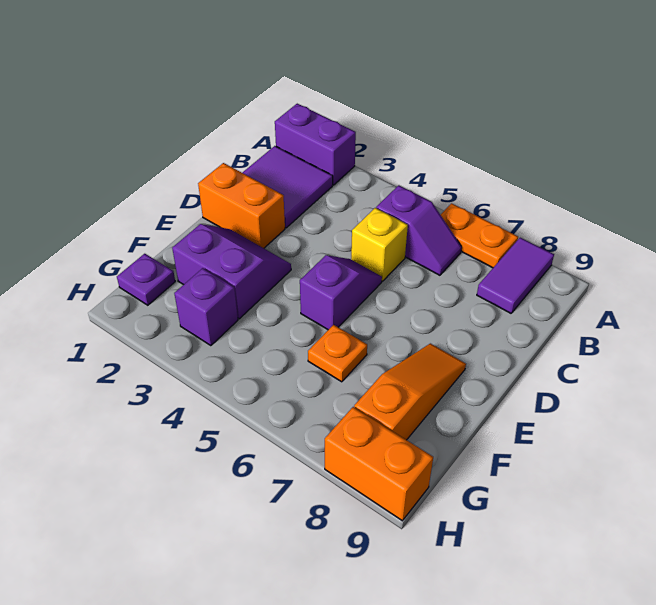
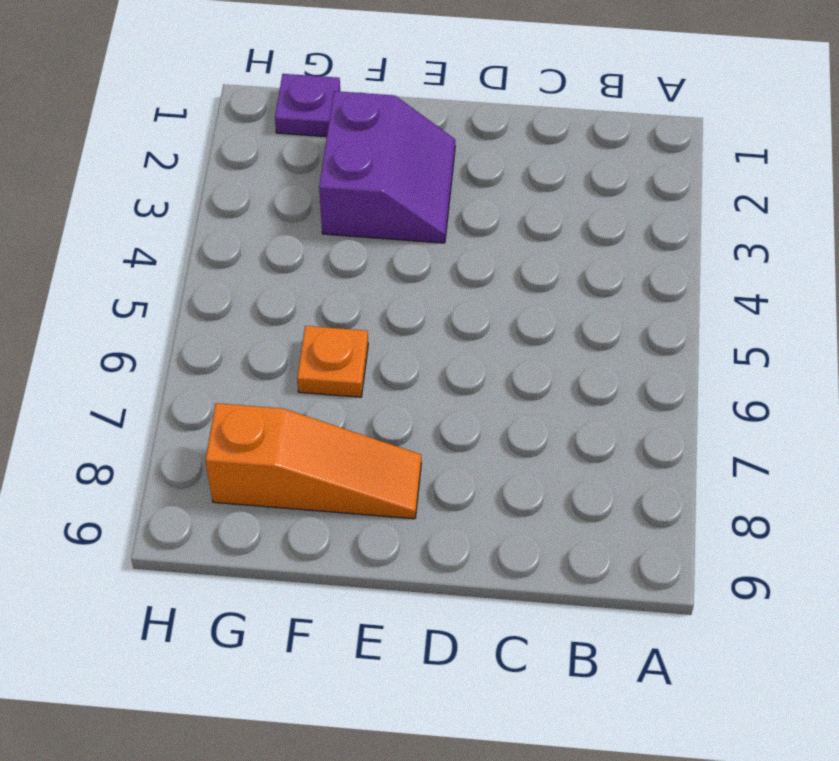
none -> purple brick A1:A2 level 1
none -> orange plate A6:A7 level 1
none -> purple tile A8:B8 level 1

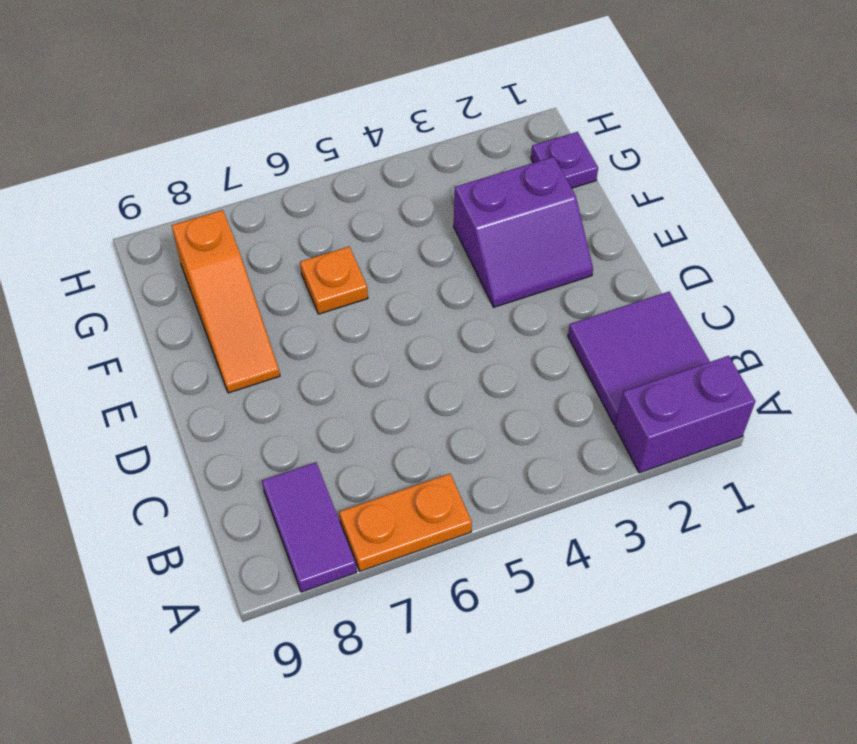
none -> purple slope B5:B6 level 1 top 5
none -> yellow brick C5 level 1
none -> orange brick D1:D2 level 1

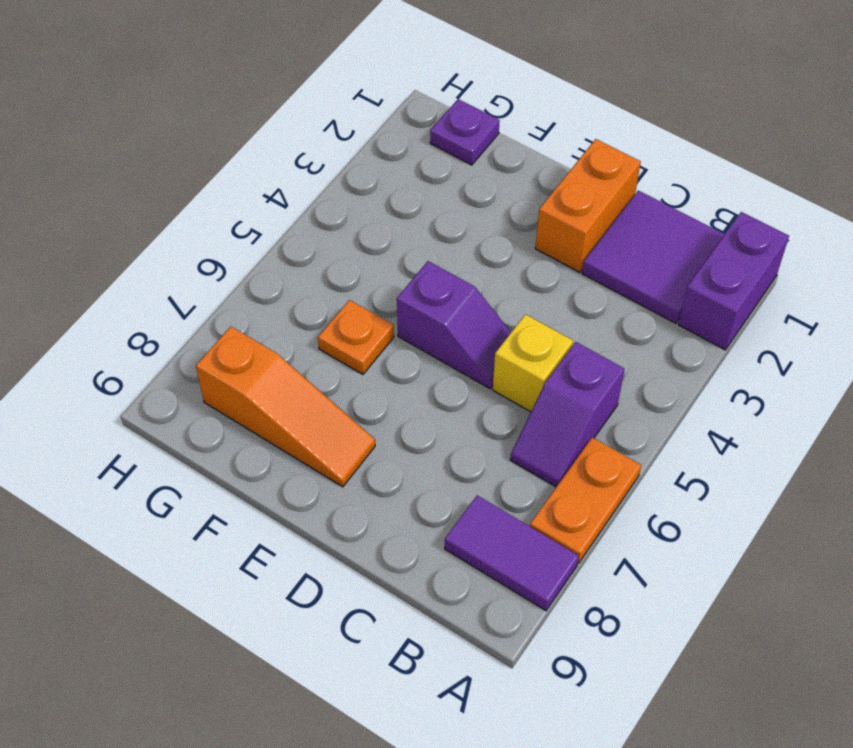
none -> purple slope E2:F3 level 1 top F
none -> purple brick G3 level 1
none -> orange brick H8:H9 level 1

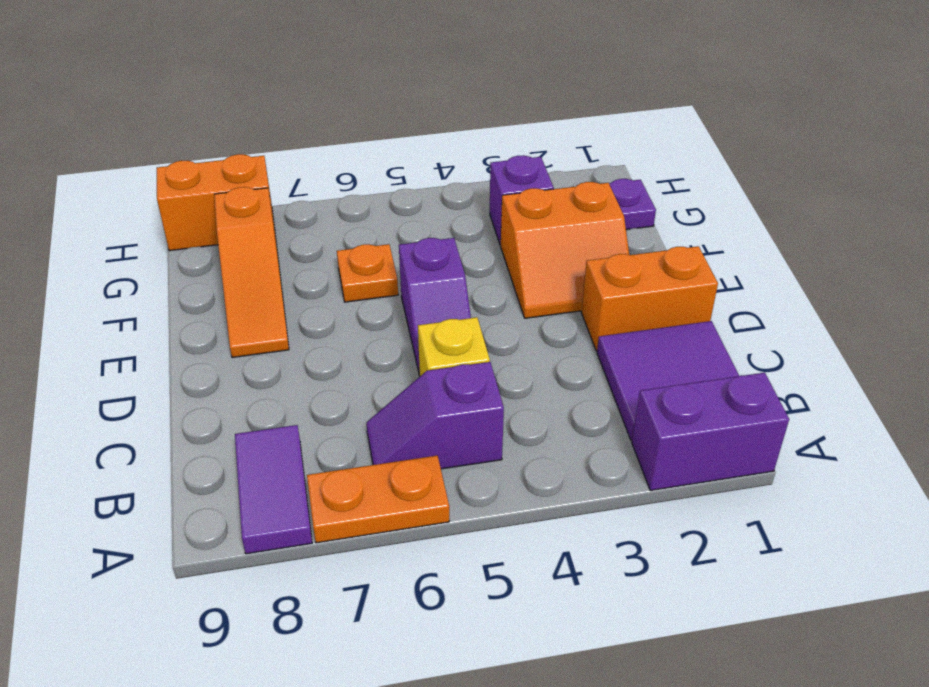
orange slope E2:F3 level 1 top F -> purple slope E2:F3 level 1 top F

